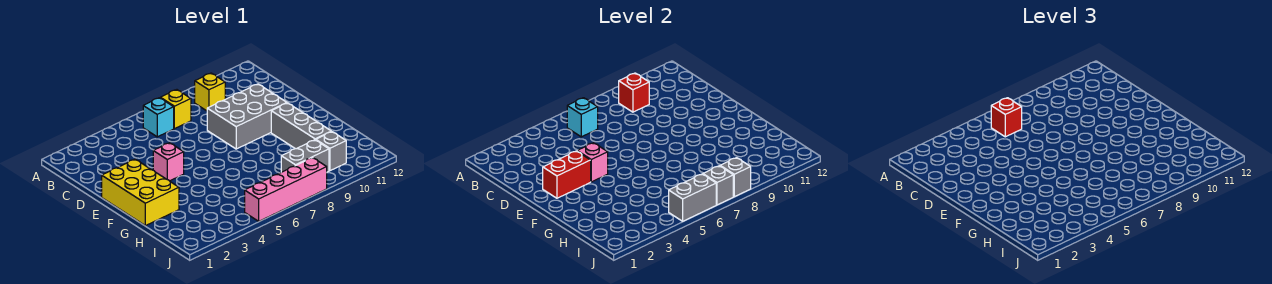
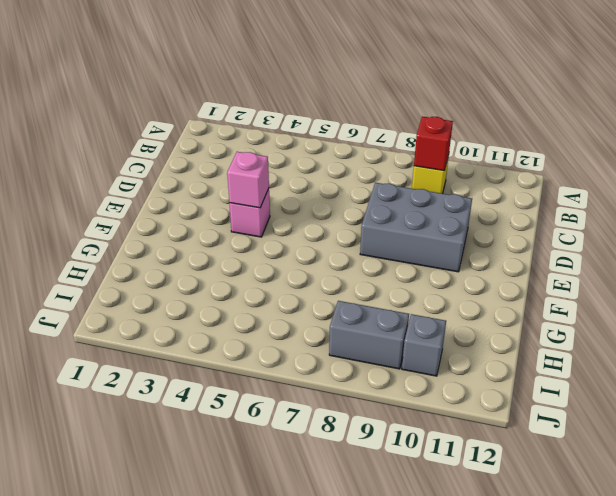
none -> cyan brick B6 level 1
none -> yellow brick B7 level 1
none -> yellow brick E1:G2 level 1

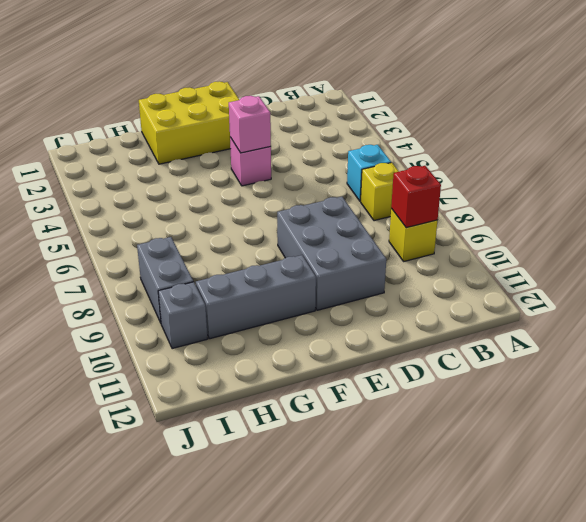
none -> pink brick J5:J8 level 1
none -> cyan brick B6 level 2
none -> red brick E2:E3 level 2

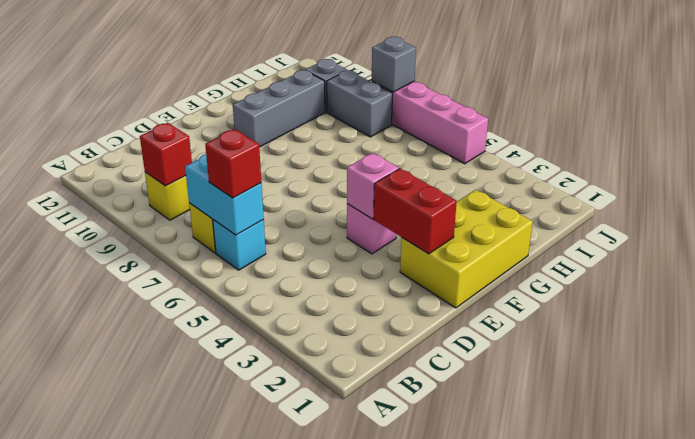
cyan brick B6:B7 level 2 -> cyan brick B6 level 2
none -> grey brick D8:E10 level 1
none -> grey brick J5:J6 level 2
none -> grey brick J7 level 2

